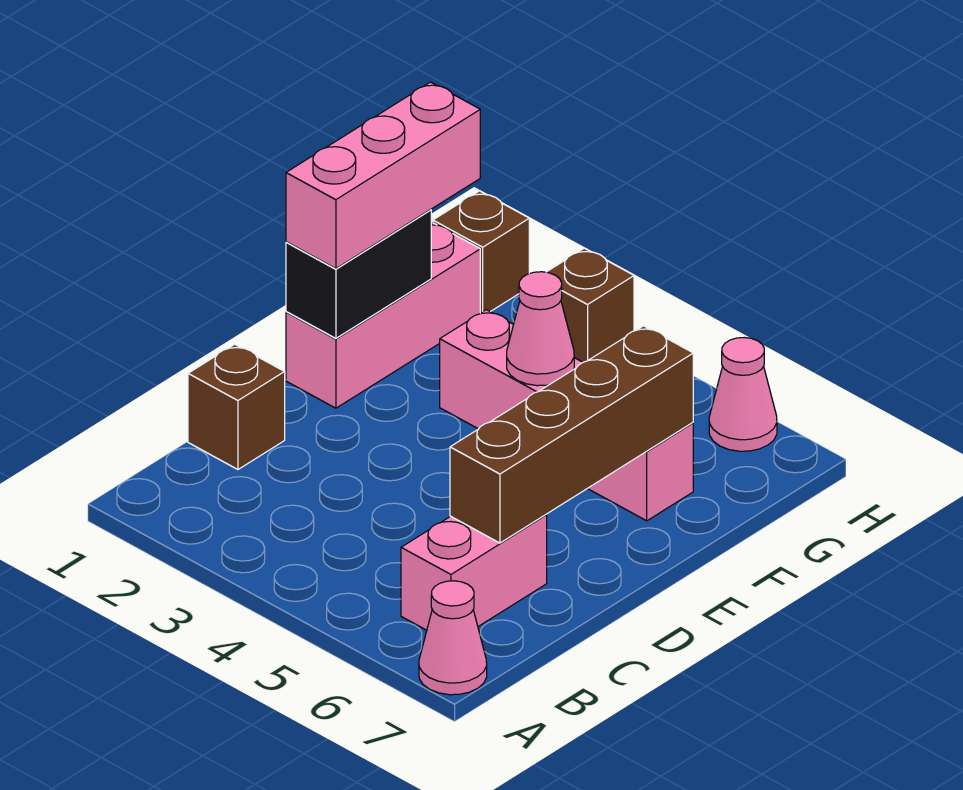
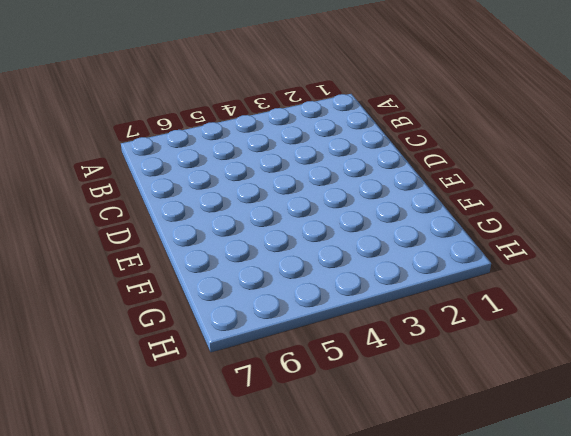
none -> pink cone A7 level 1
none -> pink brick B6:C6 level 1
none -> brown brick C1 level 1

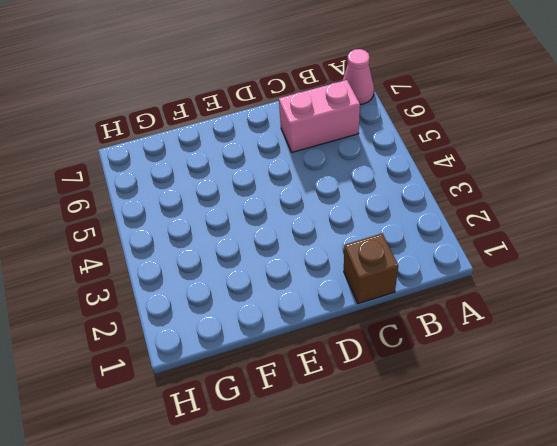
none -> pink brick E1:G1 level 1
none -> pink brick F3:F6 level 1
none -> brown brick H1 level 1

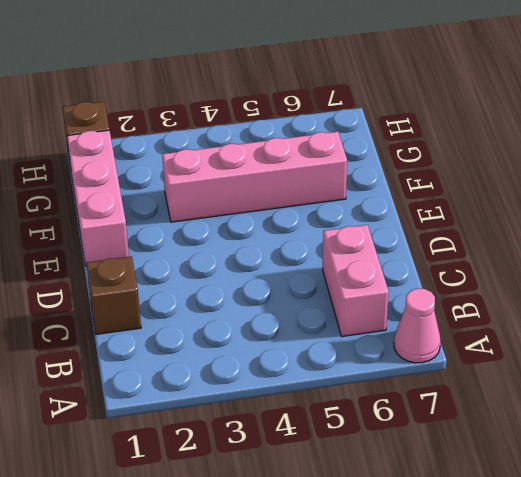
none -> brown brick H3 level 1
none -> pink cone H6 level 1
none -> brown brick C6:F6 level 2

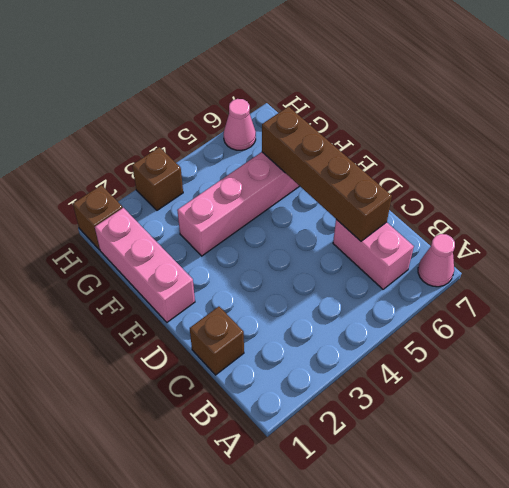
none -> black brick E1:F1 level 2
none -> pink cone F4 level 2
none -> pink brick E1:G1 level 3

